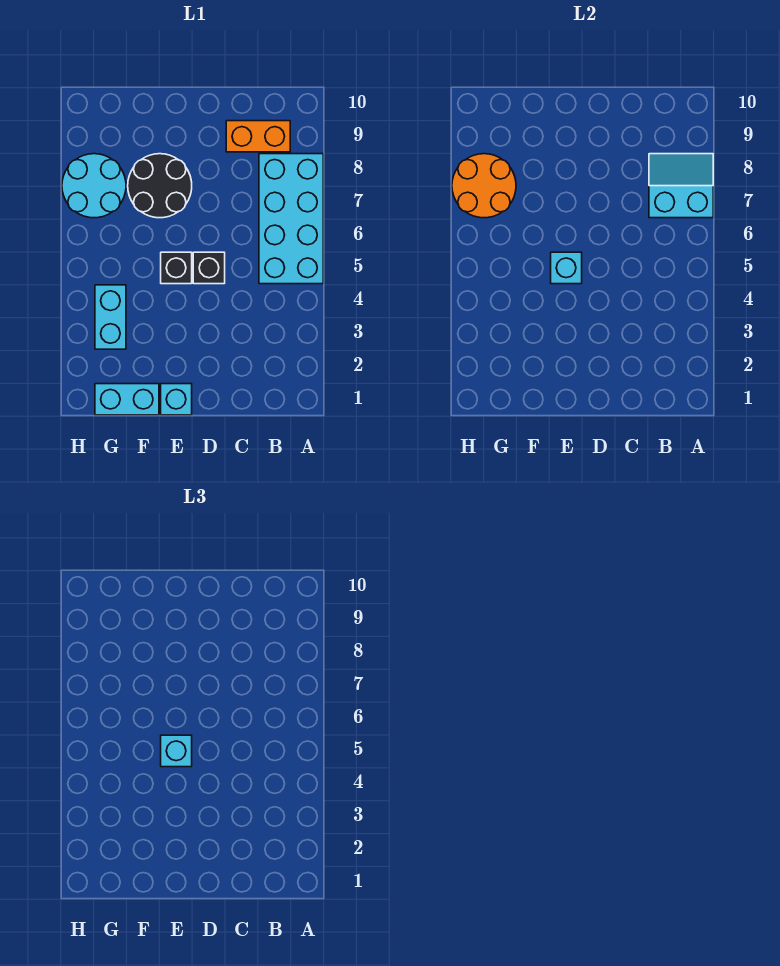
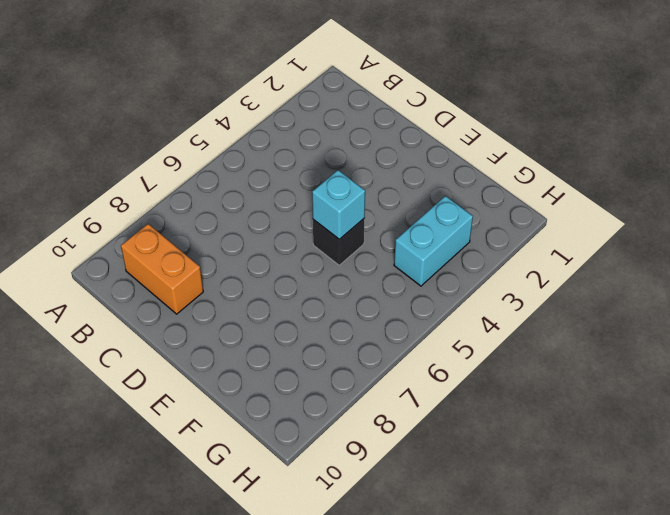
none -> cyan brick A5:B8 level 1
none -> black brick D5 level 1
none -> cyan brick E1 level 1

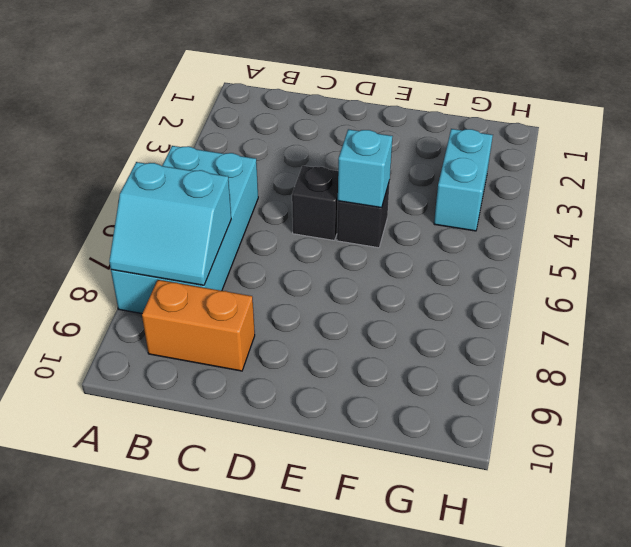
none -> cyan brick E1 level 1
none -> black round brick E7:F8 level 1
none -> cyan brick F1:G1 level 1

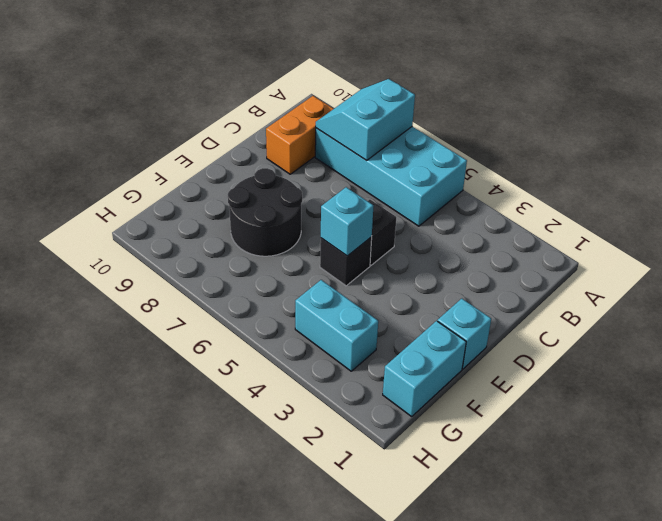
none -> cyan round brick G7:H8 level 1
none -> orange round brick G7:H8 level 2
none -> cyan brick E5 level 3

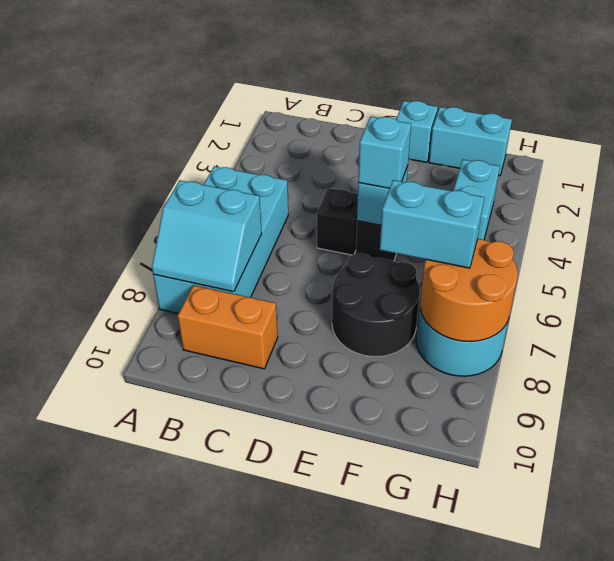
cyan brick F7:G7 level 3 -> none

